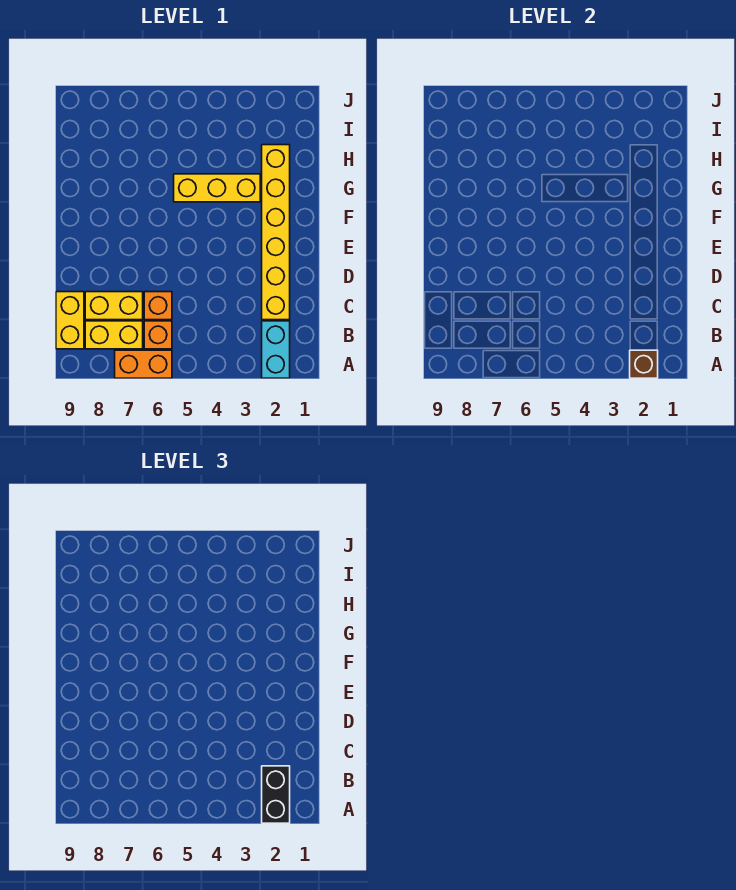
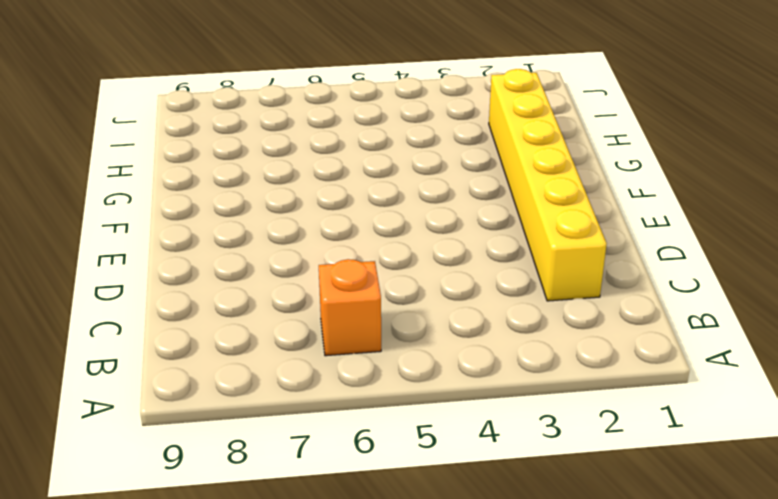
none -> cyan brick A2:B2 level 1
none -> orange brick A6:A7 level 1

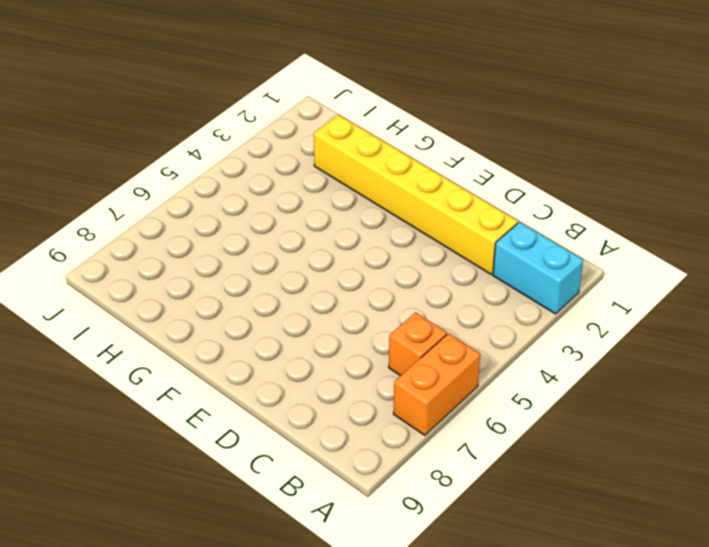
none -> yellow brick B7:B8 level 1
none -> yellow brick B9:C9 level 1

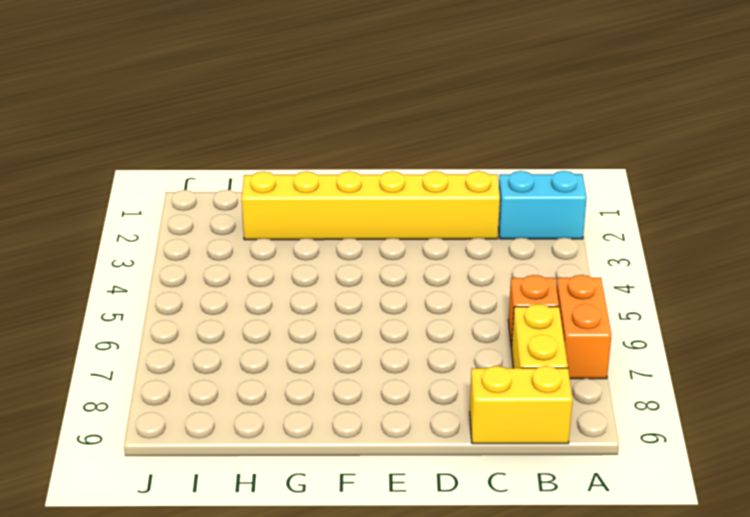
none -> orange brick C6 level 1
none -> yellow brick C7:C8 level 1

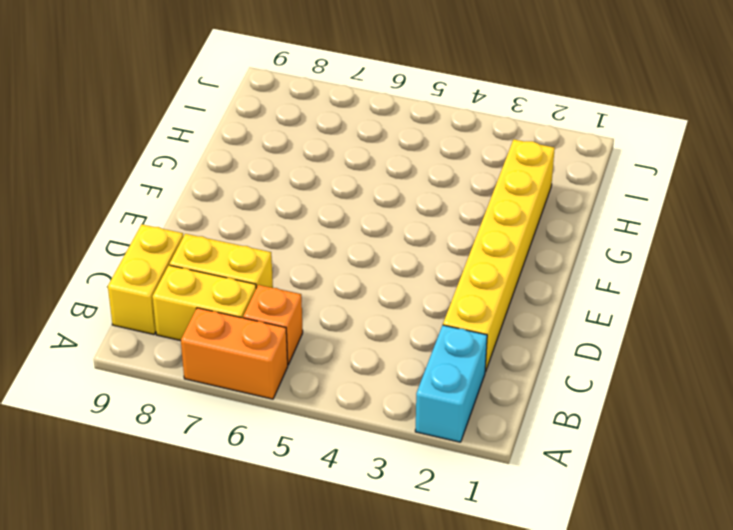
none -> orange brick C6 level 1
none -> yellow brick G3:G5 level 1

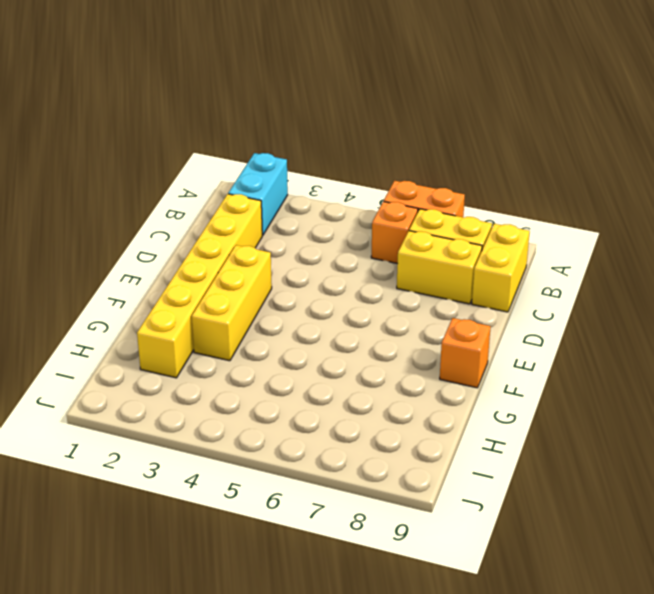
yellow brick E3:G3 level 1 -> yellow brick G3:G5 level 1
orange brick F9 level 1 -> orange brick C6 level 1
none -> brown brick A2 level 2
none -> black brick A2:B2 level 3

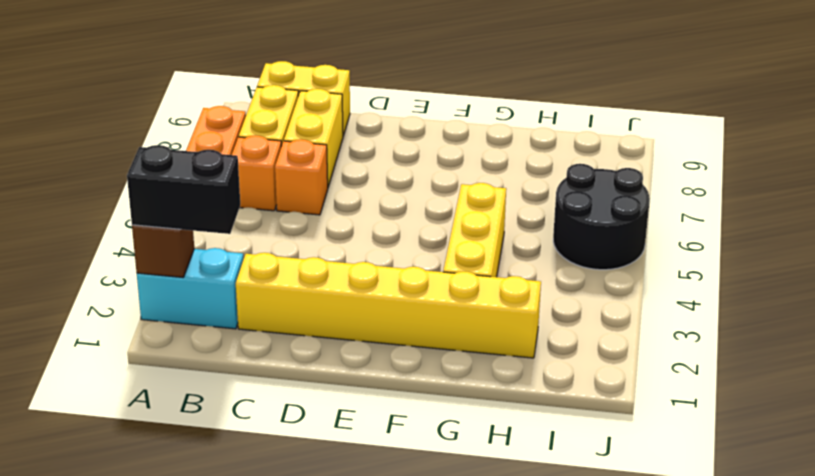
black round brick I5:J6 level 1 -> none

